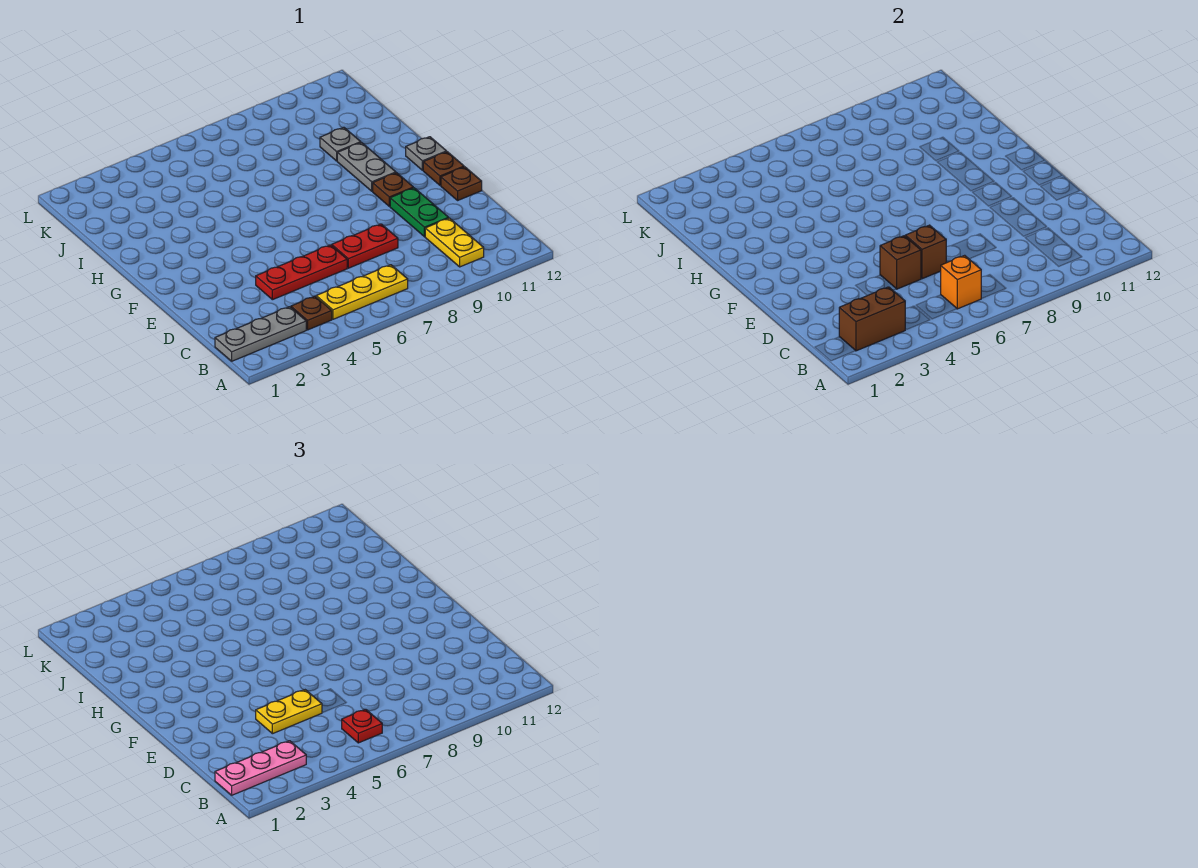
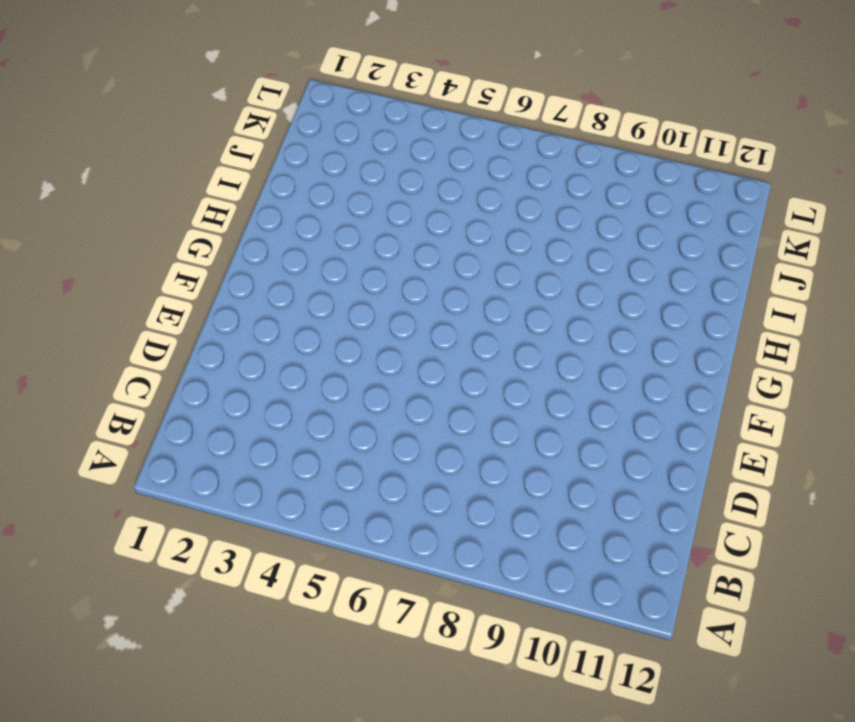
none -> grey plate B1:B3 level 1
none -> brown plate B4 level 1
none -> yellow plate B5:B7 level 1

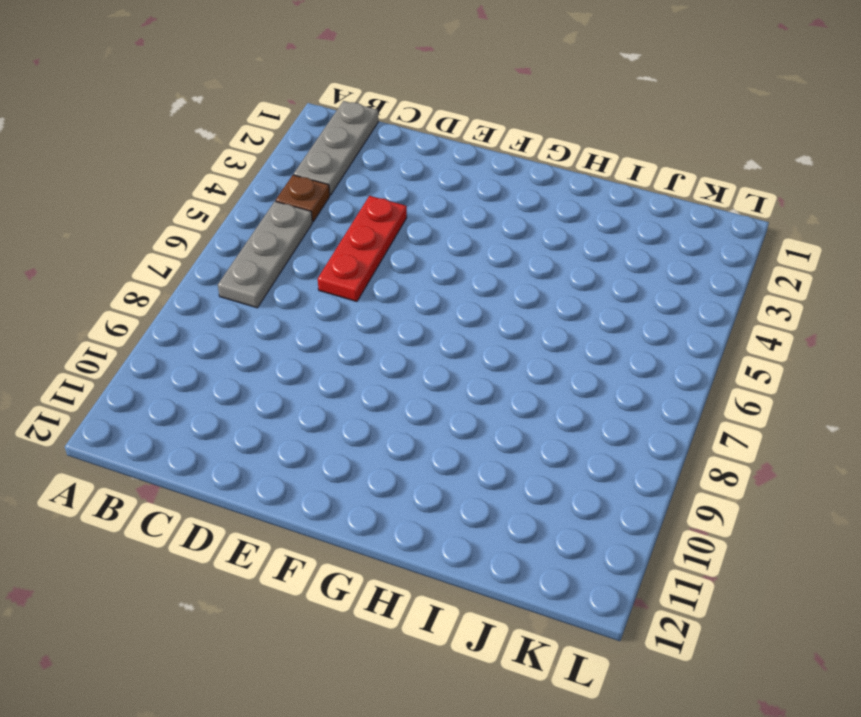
grey plate B5:B7 level 1 -> yellow plate B5:B7 level 1
none -> yellow plate B10:C10 level 1
none -> red plate D7:D8 level 1
none -> green plate D10:E10 level 1

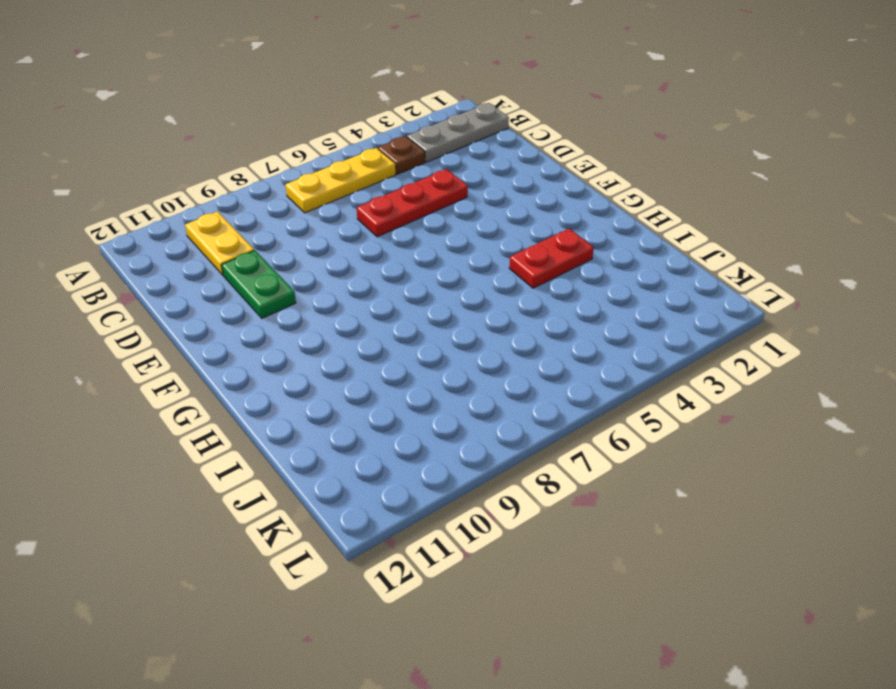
red plate H3:H4 level 1 -> red plate D7:D8 level 1
none -> brown plate E12 level 1
none -> brown plate F10 level 1
none -> brown plate F12 level 1

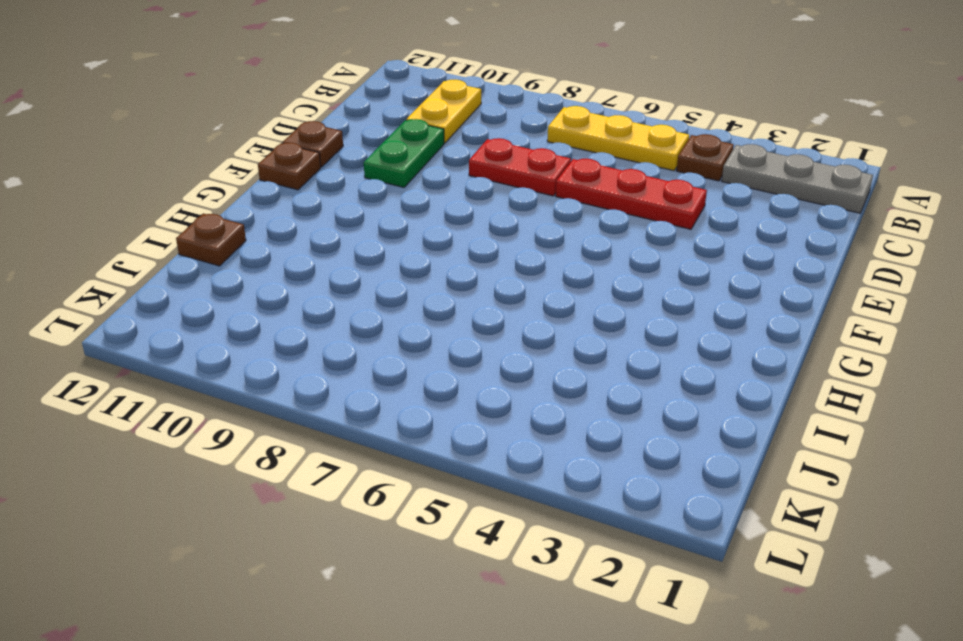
brown plate I12 level 1 -> brown plate F10 level 1
none -> grey plate G10:H10 level 1
none -> grey plate G12 level 1
none -> grey plate I10 level 1

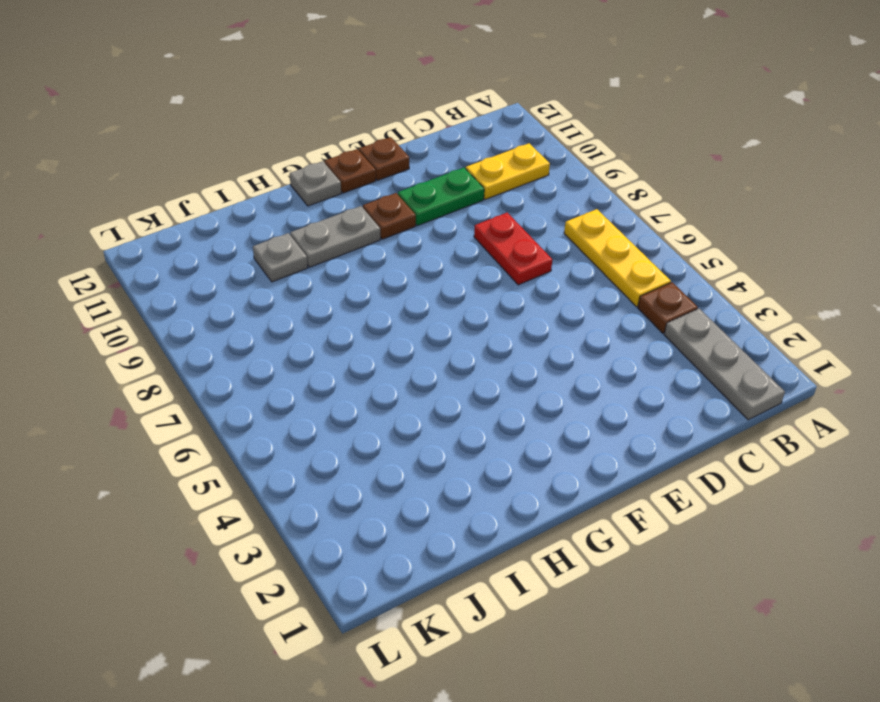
none -> red plate D4:D6 level 1
none -> brown brick B2:B3 level 2
none -> orange brick B6 level 2

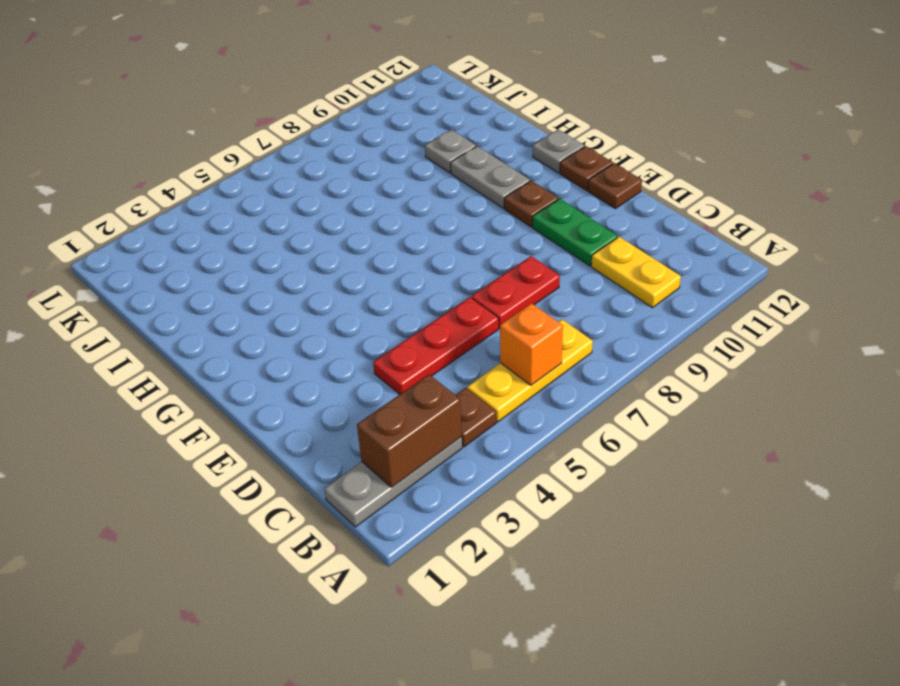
none -> brown brick D5 level 2
none -> brown brick D6 level 2
none -> pink plate B1:B3 level 3

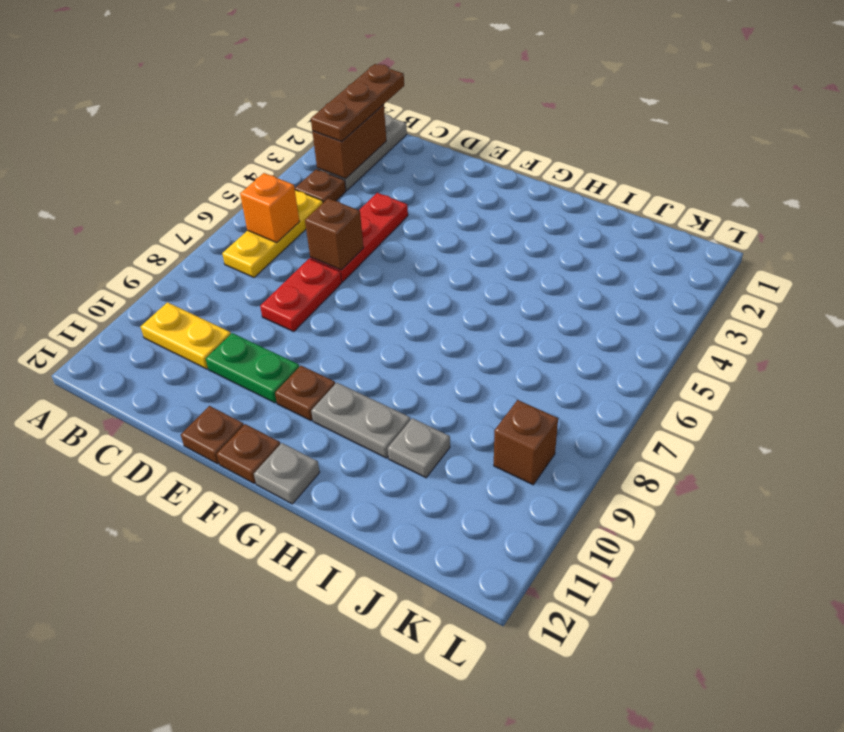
brown plate B1:B3 level 3 -> pink plate B1:B3 level 3
brown brick K9 level 1 -> brown brick D5 level 2
none -> red plate B6 level 3
none -> yellow plate D4:D5 level 3

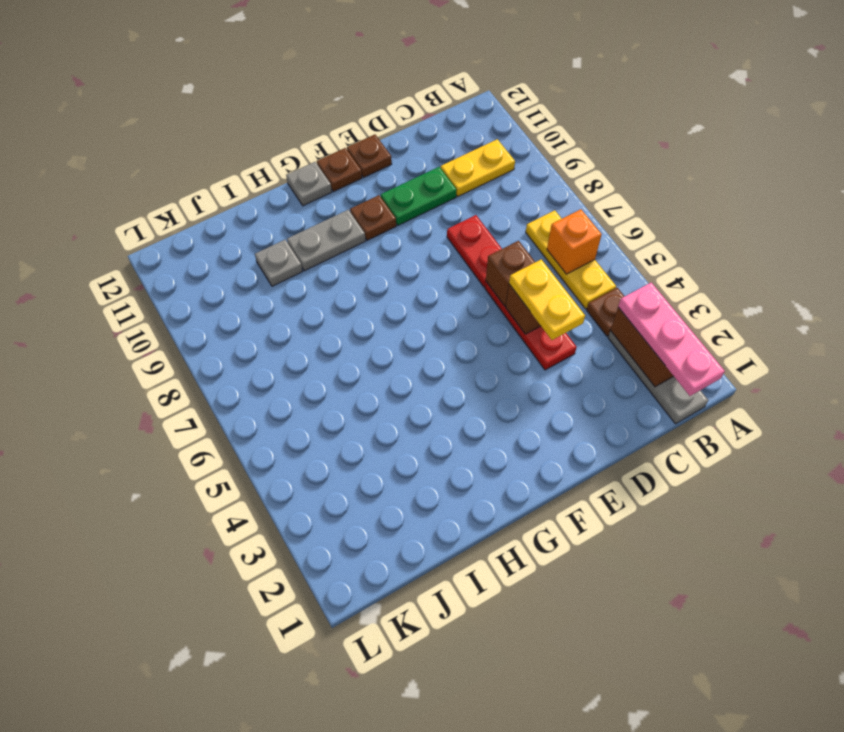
none -> red plate B6 level 3

